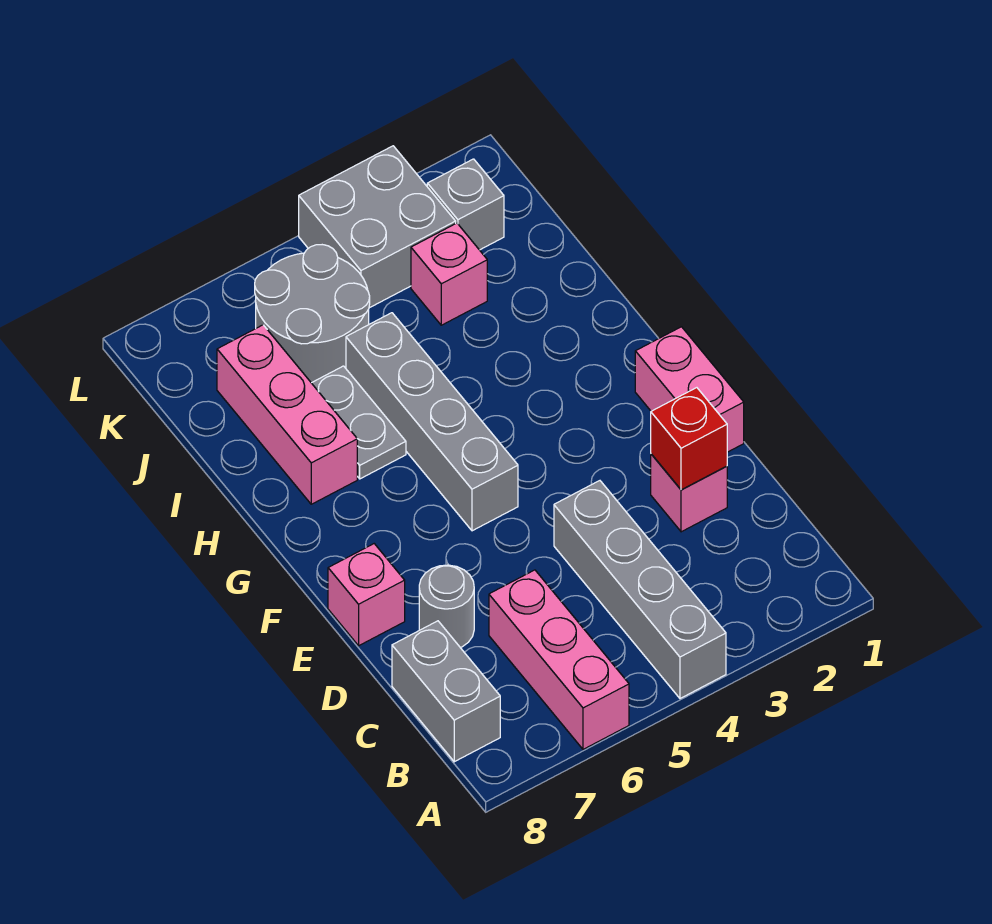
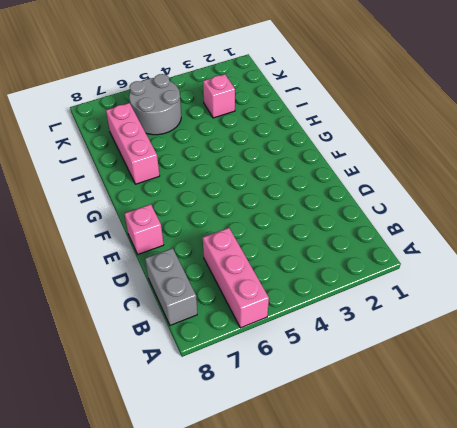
none -> grey brick A4:D4 level 1
none -> pink brick D2 level 1
none -> grey round brick D7 level 1

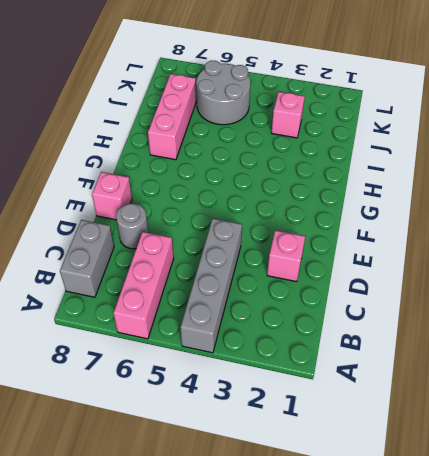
none -> pink brick E1:F1 level 1
none -> grey brick F5:I5 level 1
none -> grey plate H6:I6 level 1

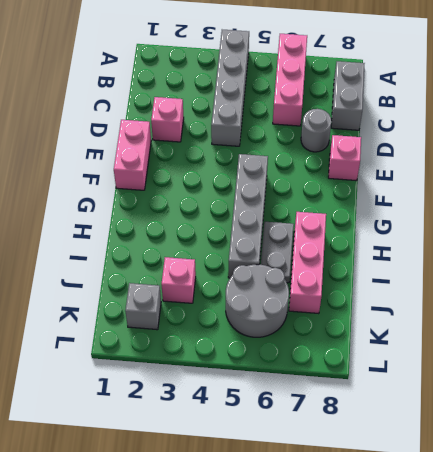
none -> grey brick K3:L4 level 1
none -> red brick D2 level 2

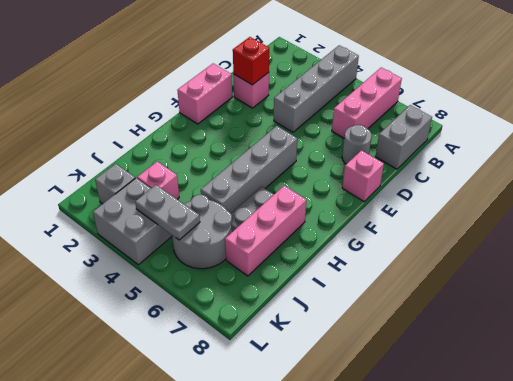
grey plate K4:K5 level 2 -> none

